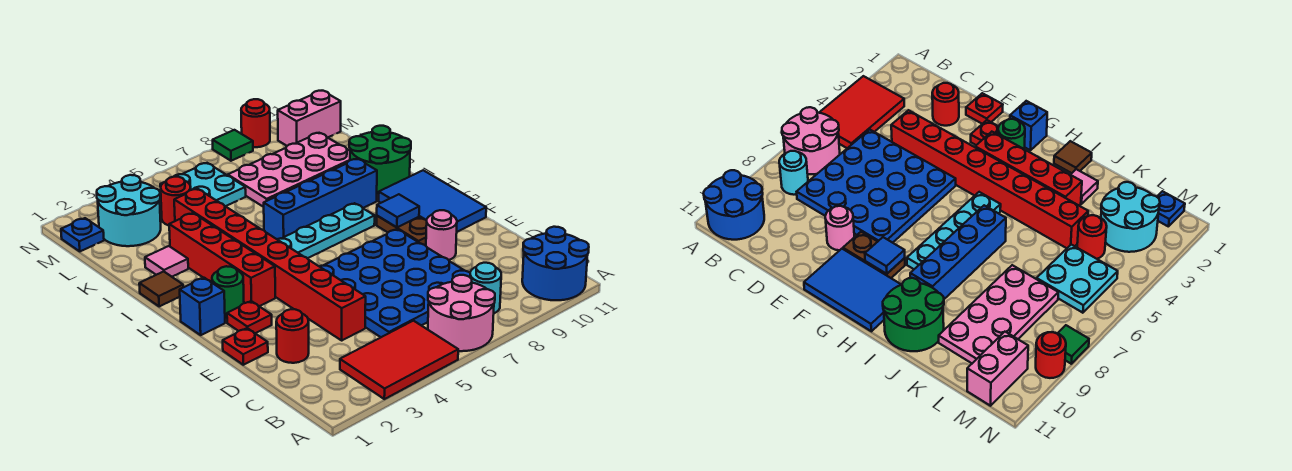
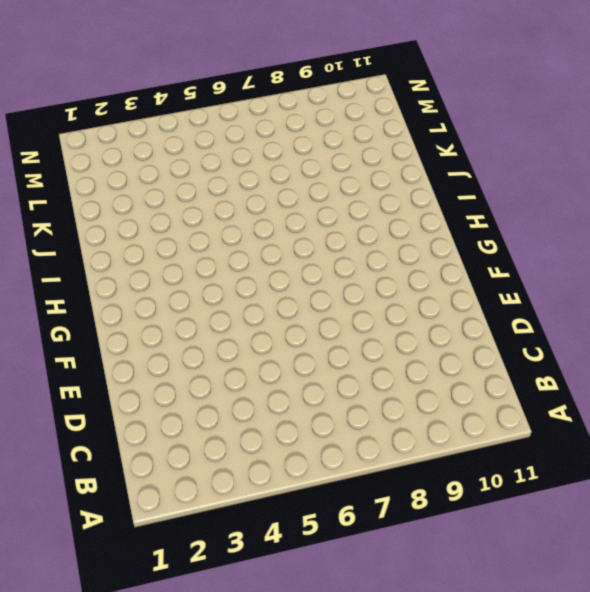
none -> red tile A3:B5 level 1
none -> pink round brick A6:B7 level 1
none -> blue round brick A10:B11 level 1

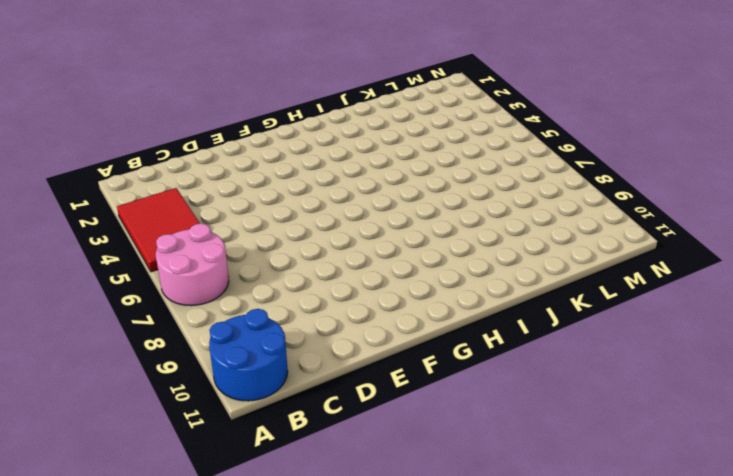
none -> cyan round brick B8 level 1
none -> blue plate C5:F8 level 1
none -> red round brick D2 level 1

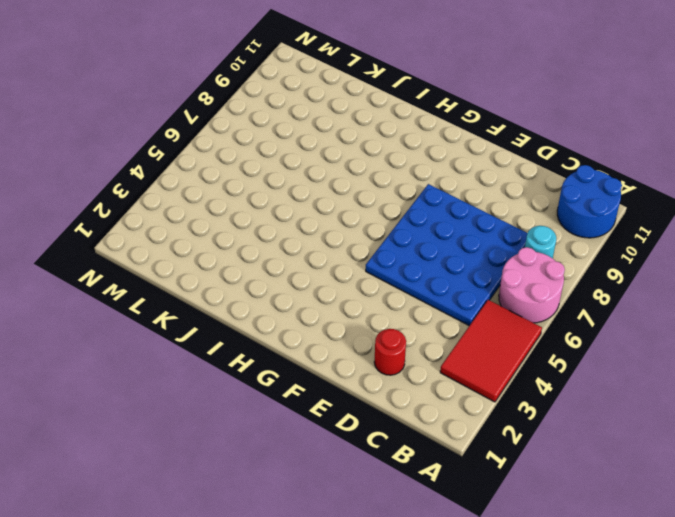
none -> red brick D4:K4 level 1
none -> red plate E1 level 1
none -> pink round brick E9 level 1

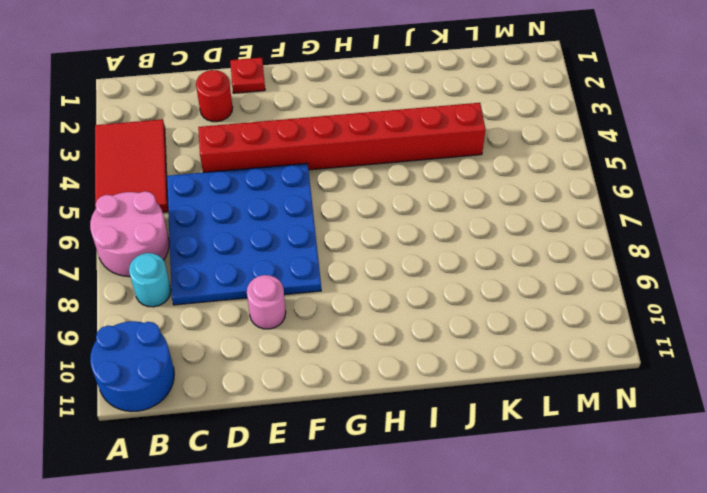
none -> red plate F2 level 1
none -> brown plate F9:G9 level 1
none -> blue tile F10:H11 level 1

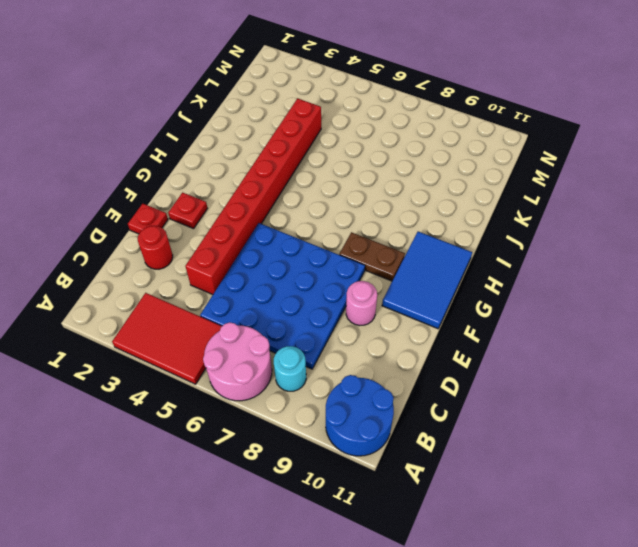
brown plate G8:G9 level 1 -> brown plate F9:G9 level 1
none -> blue brick G1 level 1
none -> green round brick G2 level 1
none -> red brick G3:J3 level 1

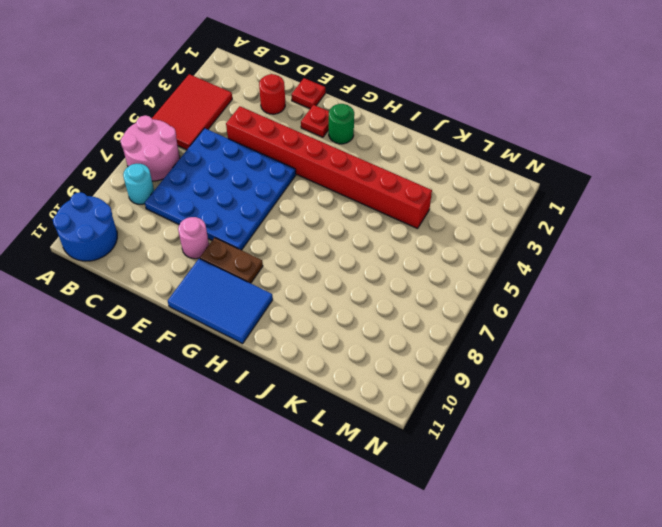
none -> blue brick G1 level 1
none -> red brick G3:J3 level 1
none -> cyan plate H5:H8 level 1

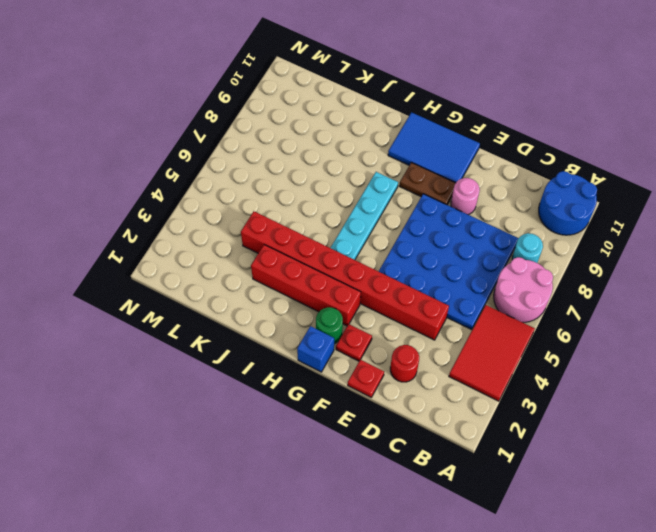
none -> brown tile I1 level 1
none -> blue brick I6:I9 level 1
none -> green round brick I10:J11 level 1

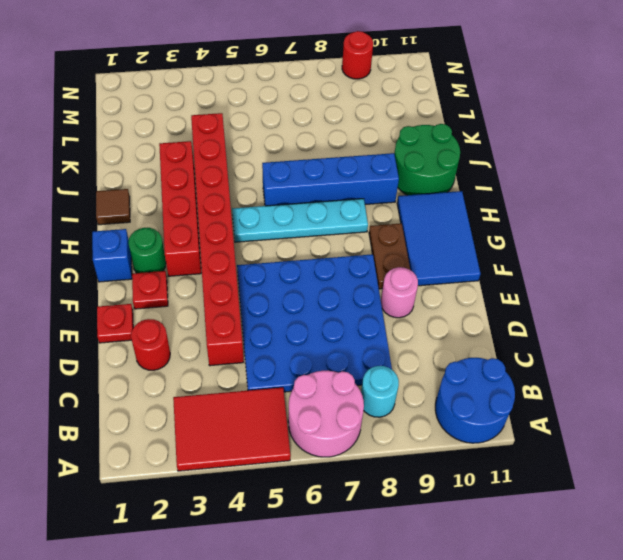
none -> pink tile J2 level 1
none -> pink plate K7:L10 level 1
none -> cyan round brick L2:M3 level 1

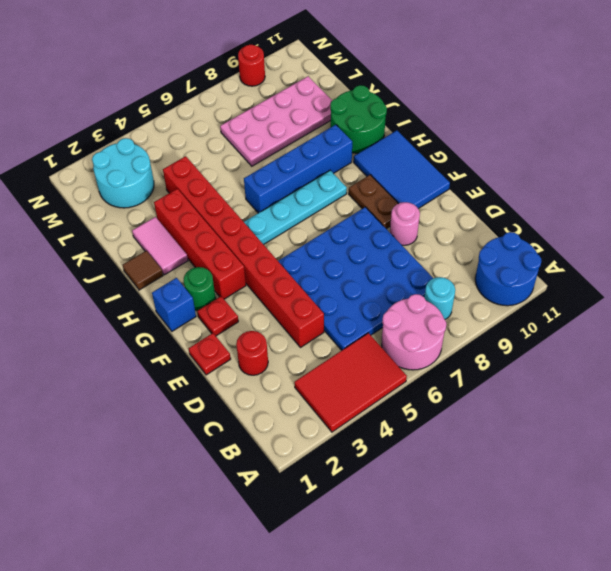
pink tile I2:J2 level 1 -> pink tile J2 level 1
none -> red round brick L4 level 1
none -> cyan plate L5:M6 level 1
none -> blue plate M1 level 1

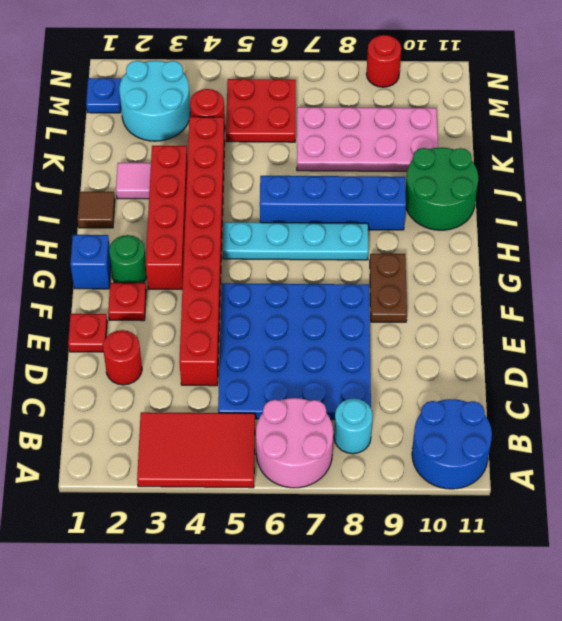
red plate L5:M6 level 1 -> cyan plate L5:M6 level 1
none -> pink round brick E9 level 1
none -> blue tile F10:H11 level 1
none -> pink brick M10:M11 level 1

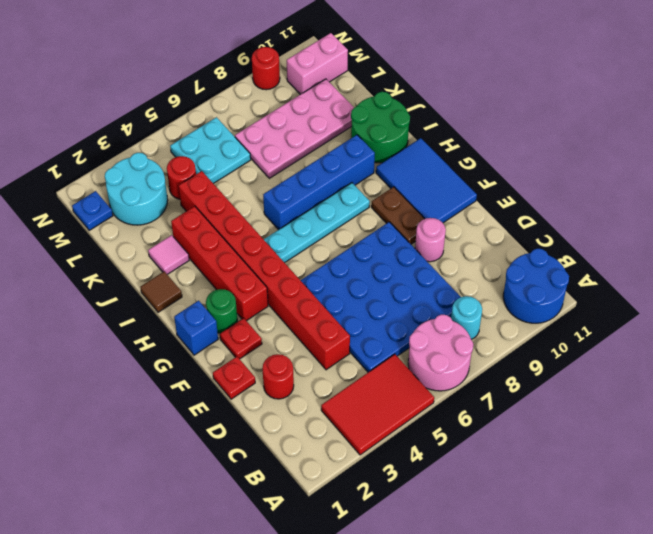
none -> green tile N8 level 1
none -> blue tile G9 level 2

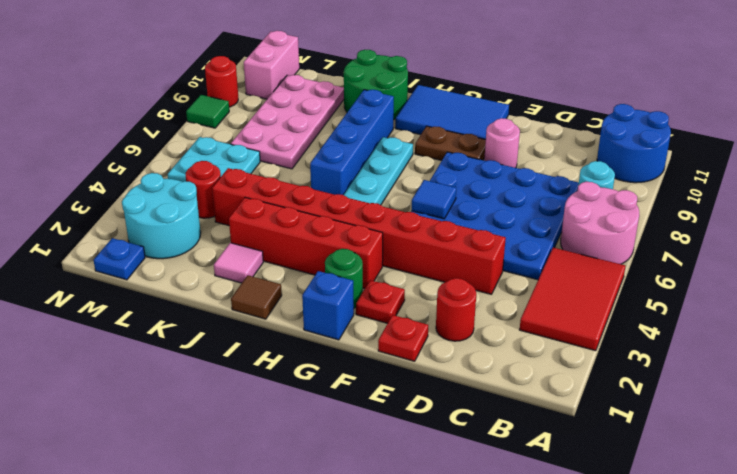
blue tile F6 level 2 -> blue tile G9 level 2

